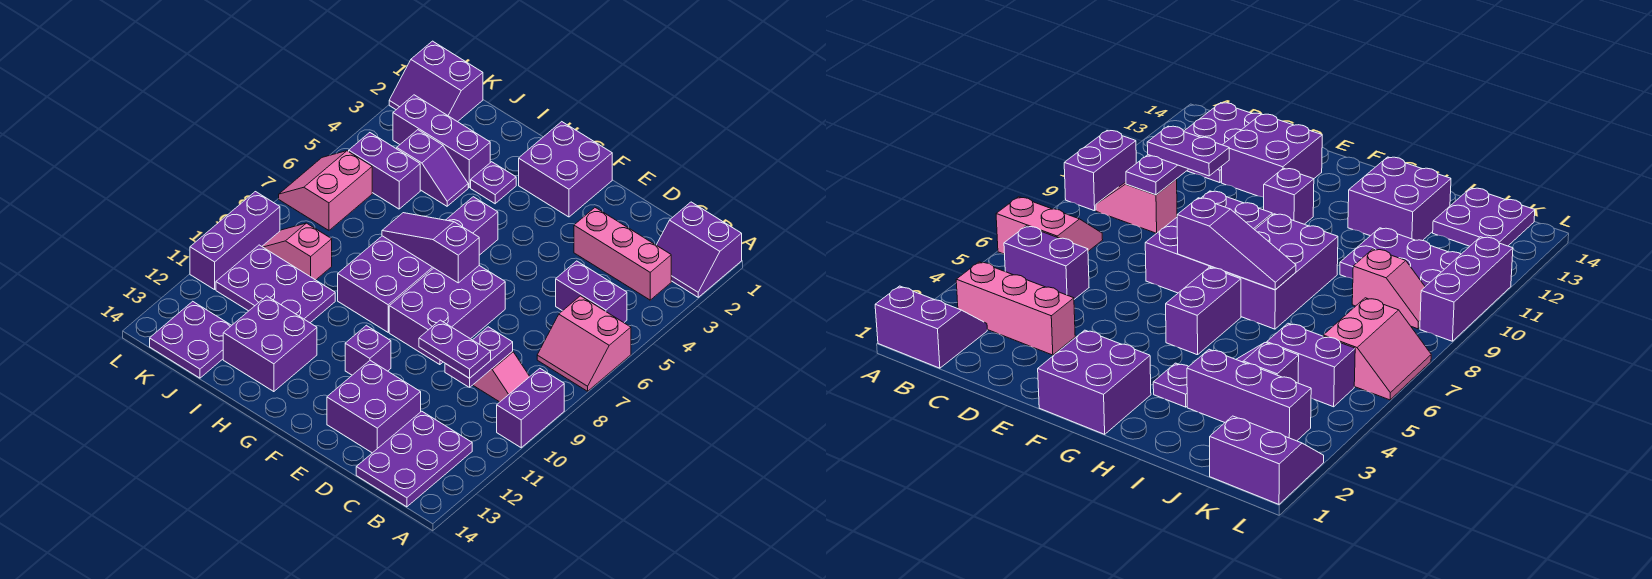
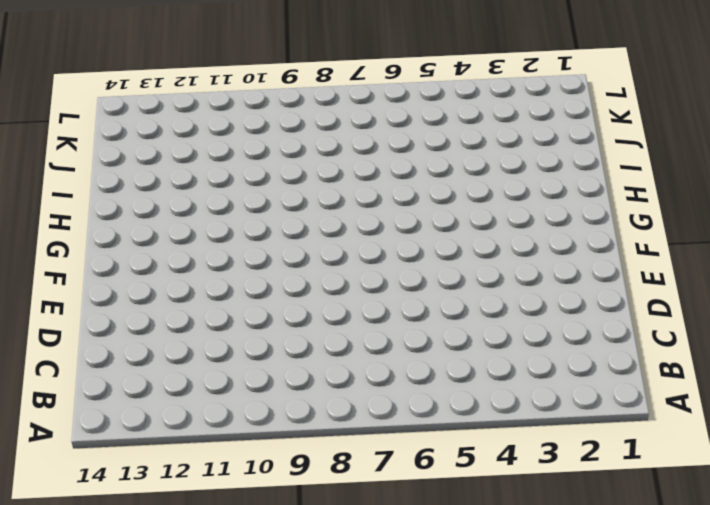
none -> purple slope A1:B2 level 1 top 1
none -> pink slope A6:B7 level 1 top 6
none -> purple brick A9:A10 level 1

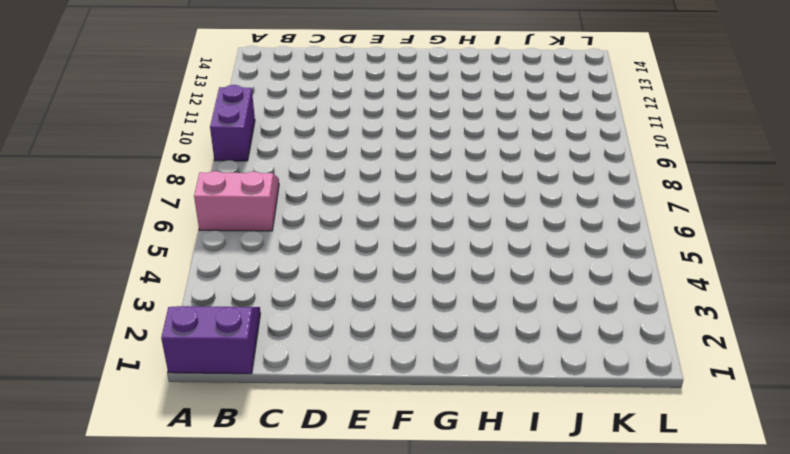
none -> pink brick B3:D3 level 1
none -> purple brick B5:C5 level 1
none -> pink slope B9:C9 level 1 top C

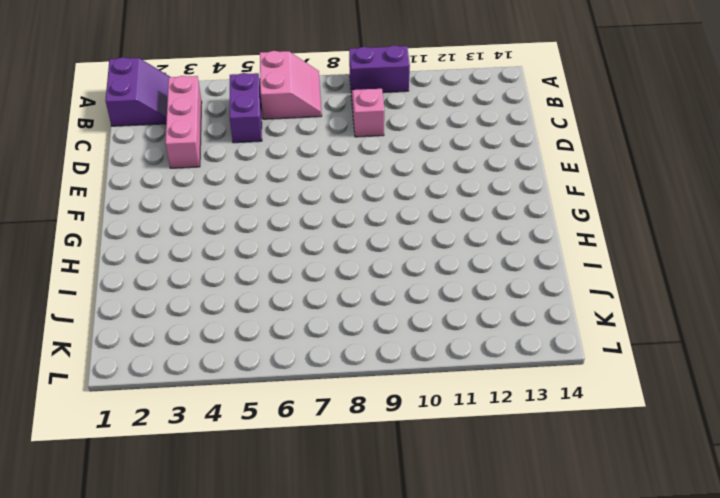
none -> purple plate B12:C14 level 1
none -> purple brick D12:E13 level 1
none -> purple brick E7:F9 level 1

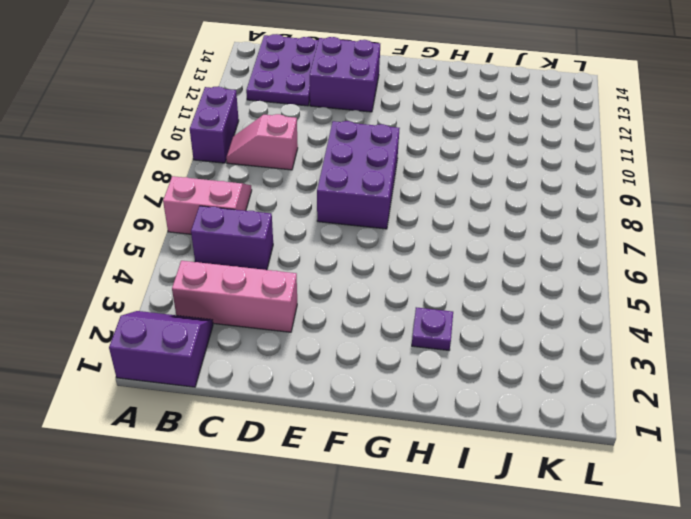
none -> purple brick F1:G2 level 1
none -> purple brick F11 level 1
none -> purple brick G5:G6 level 1

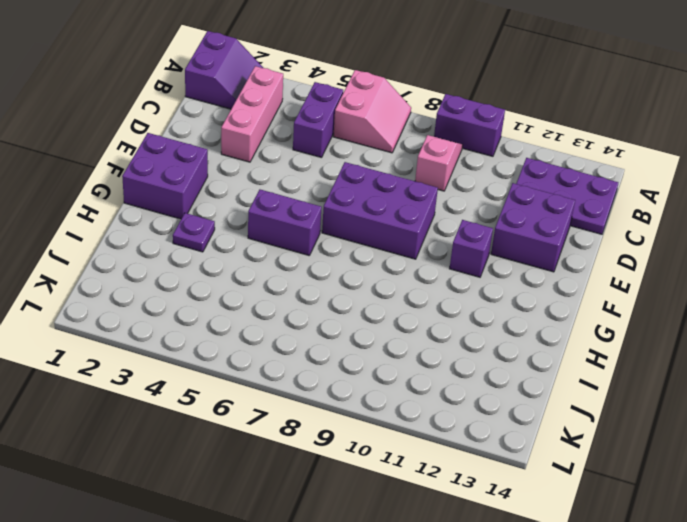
none -> purple brick G7:H9 level 1
none -> purple brick H12:I13 level 1
none -> purple brick I3:K3 level 1

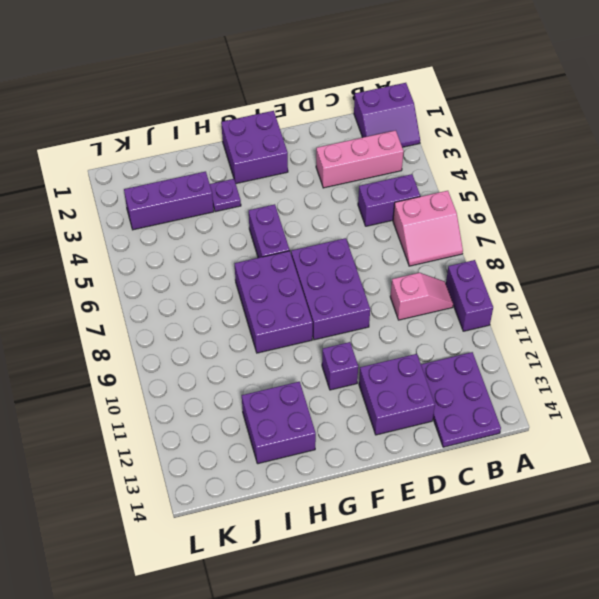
none -> purple slope I4:J4 level 1 top J
none -> purple plate I10:K11 level 1
none -> purple brick J5:K5 level 1

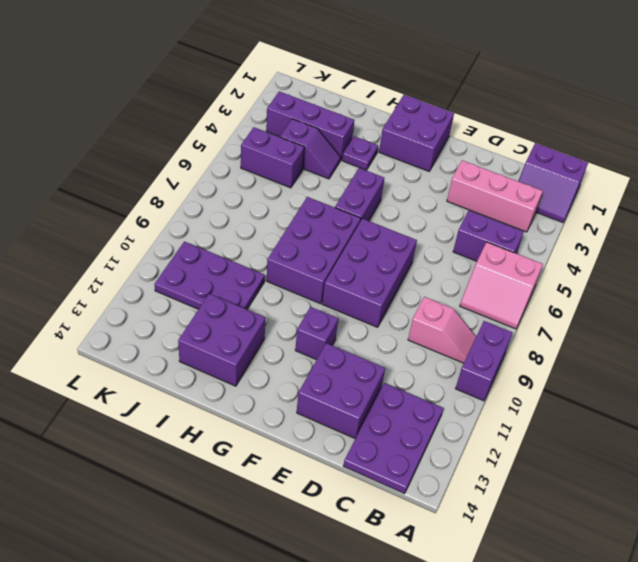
none -> pink slope J9:K9 level 1 top J
none -> purple plate J13:K14 level 1
none -> purple slope K1:L2 level 1 top 1

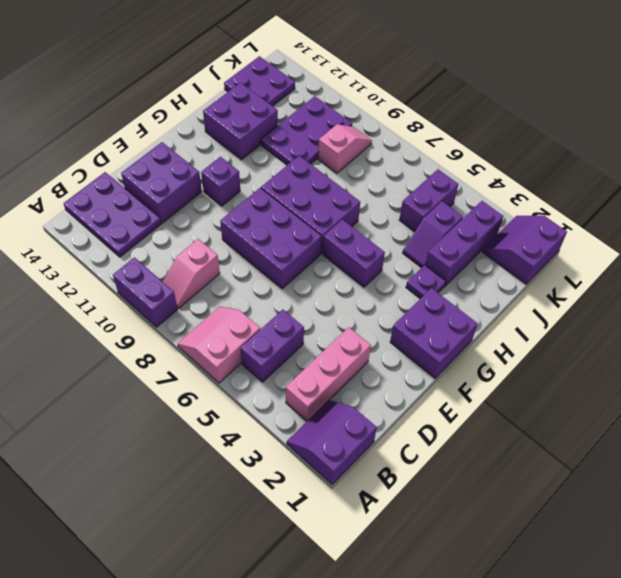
none -> pink slope K6:L7 level 1 top K
none -> purple brick L9:L11 level 1
none -> purple plate C9:C10 level 2

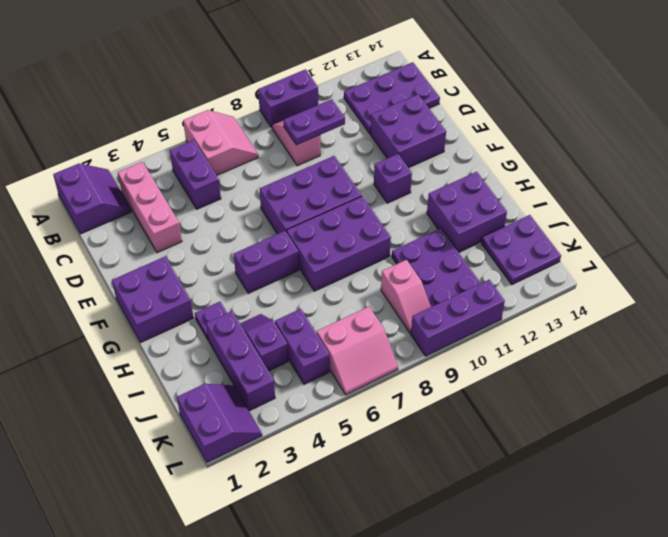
none -> purple slope F7:H7 level 2 top F
none -> purple plate C10:D10 level 3

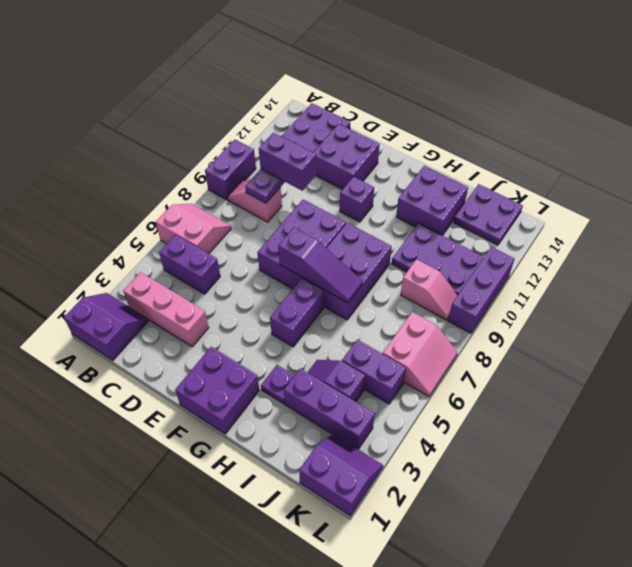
purple brick C10:D10 level 3 -> purple plate C10:D10 level 3

